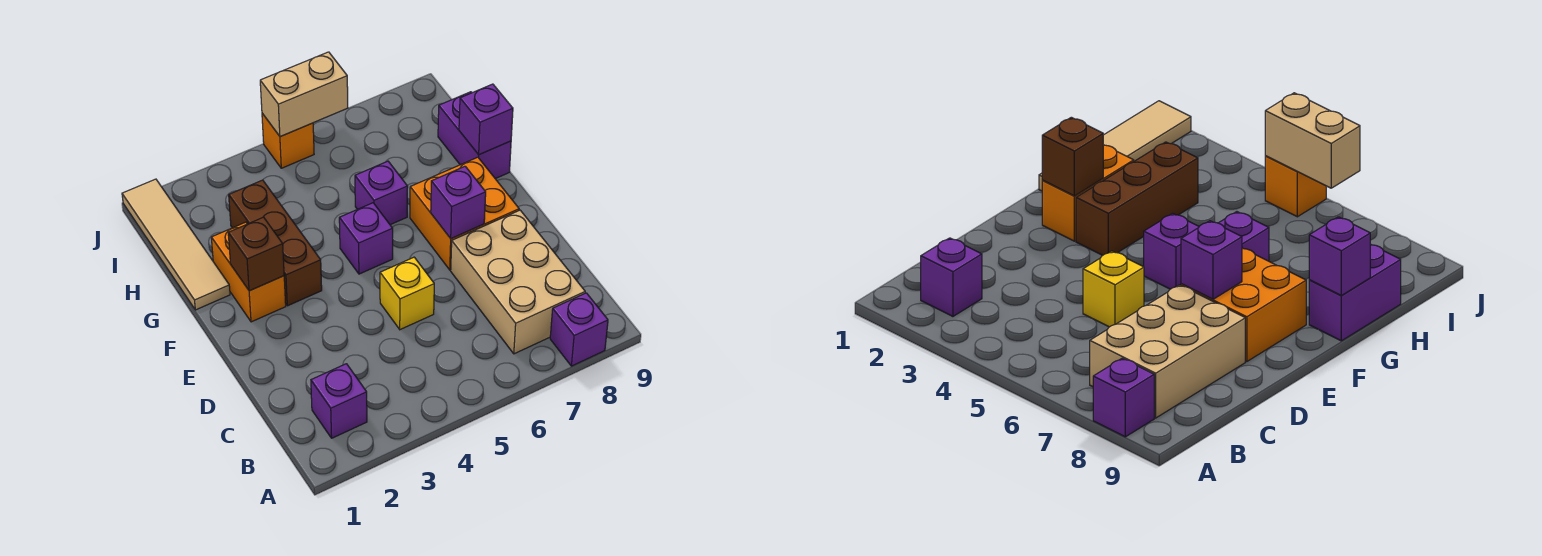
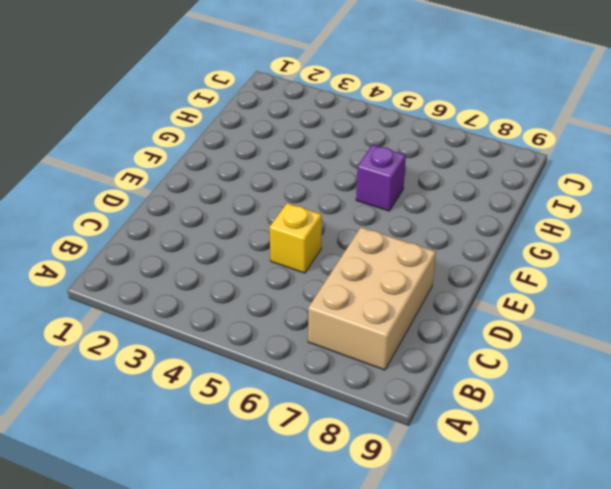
none -> purple brick A8 level 1
none -> purple brick B2 level 1
none -> orange brick E7:F8 level 1

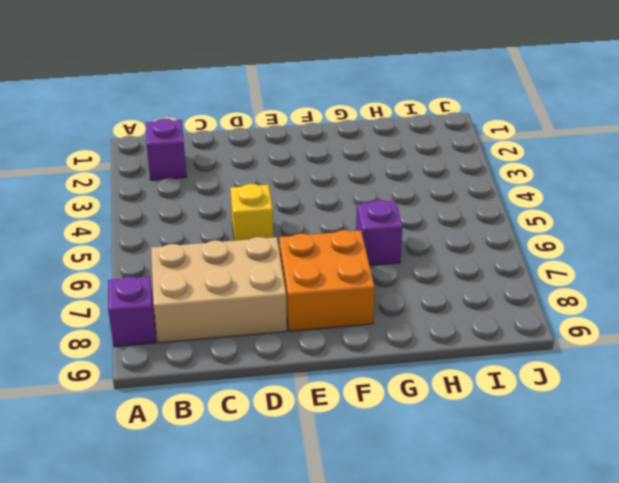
none -> orange brick F2:G2 level 1
none -> brown brick F3:H3 level 1
none -> purple brick F5 level 1

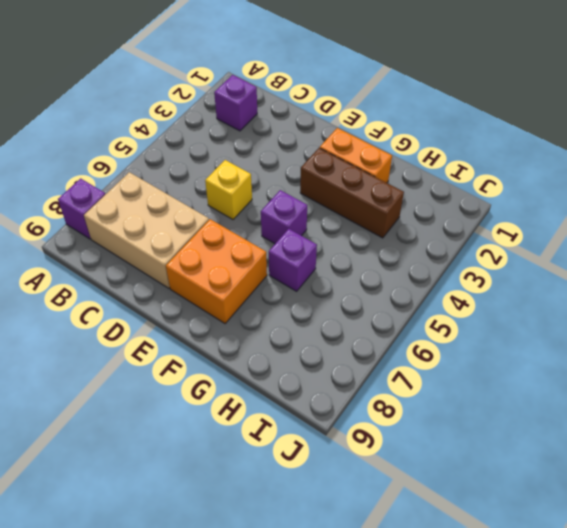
none -> tan tile G1:J1 level 1
none -> purple brick G9:H9 level 1
none -> orange brick J5 level 1

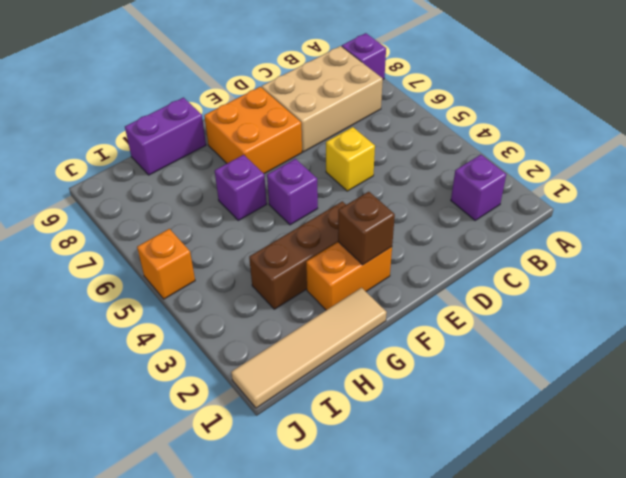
none -> purple brick E7 level 2
none -> purple brick G9 level 2
none -> tan brick J5:J6 level 2

